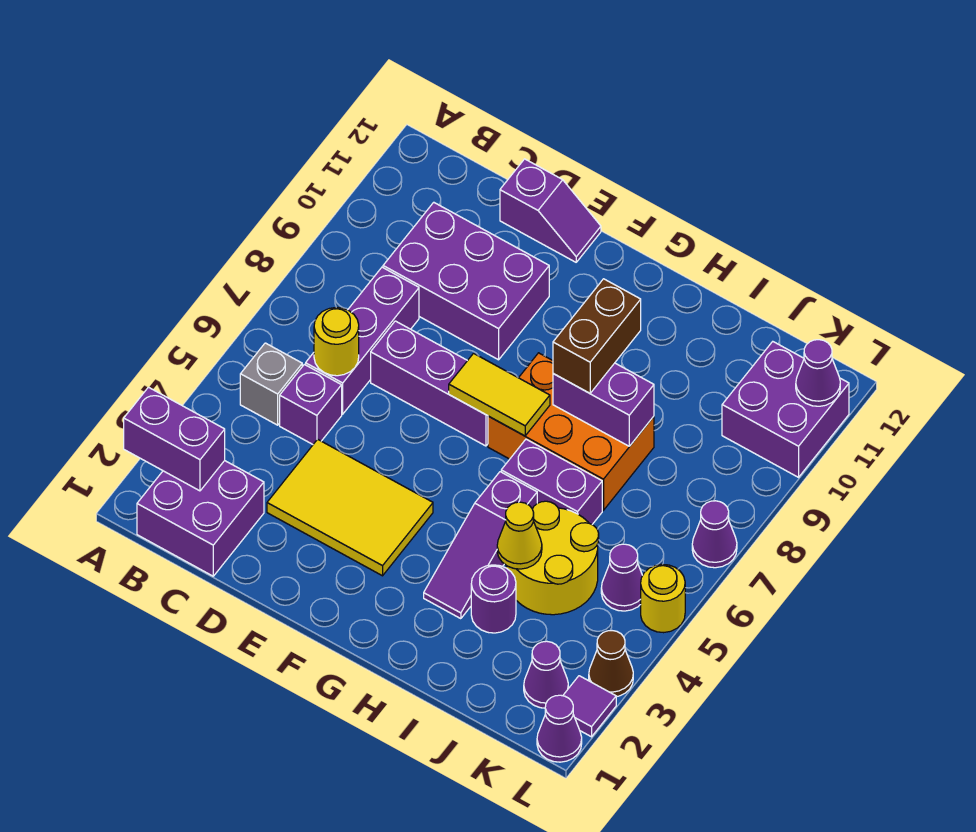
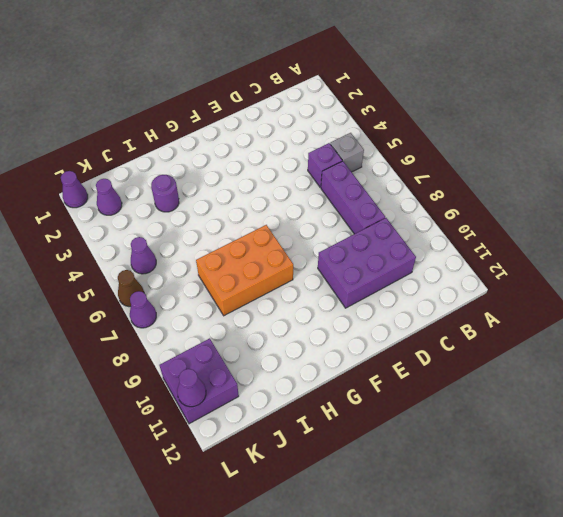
brown cone L6 level 1 -> brown cone L3 level 1
none -> purple brick B1:C2 level 1
none -> yellow tile D3:F4 level 1
none -> purple brick D7:F7 level 1

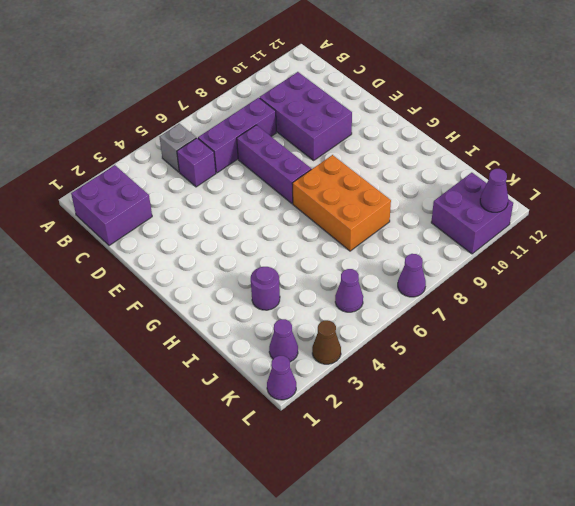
none -> yellow tile D3:F4 level 1
none -> purple slope D12:E12 level 1 top D
none -> purple slope H3:H5 level 1 top 5

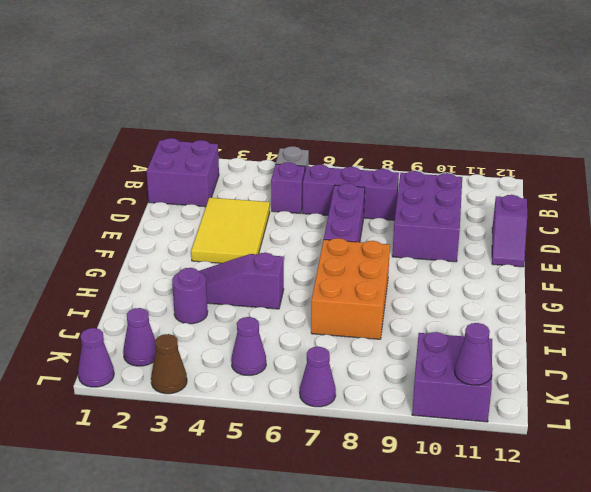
none -> purple brick H6:I6 level 1
none -> yellow round brick I4:J5 level 1
none -> purple tile L2 level 1

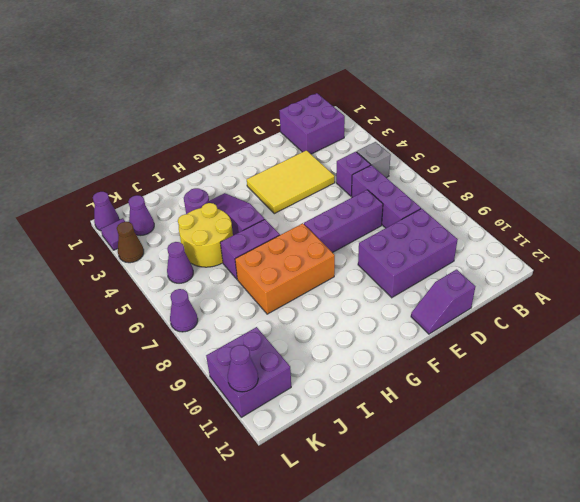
none -> yellow round brick L5 level 1
none -> purple brick A2:B2 level 2
none -> yellow round brick C6 level 2

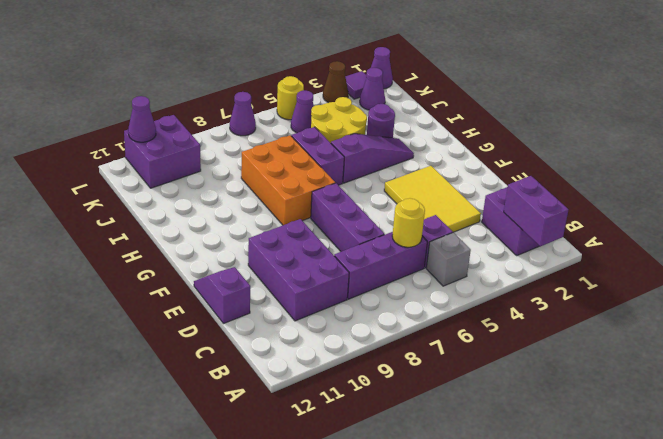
none -> yellow tile F7:G7 level 2
none -> purple brick H8:I8 level 2
none -> yellow cone I4 level 2

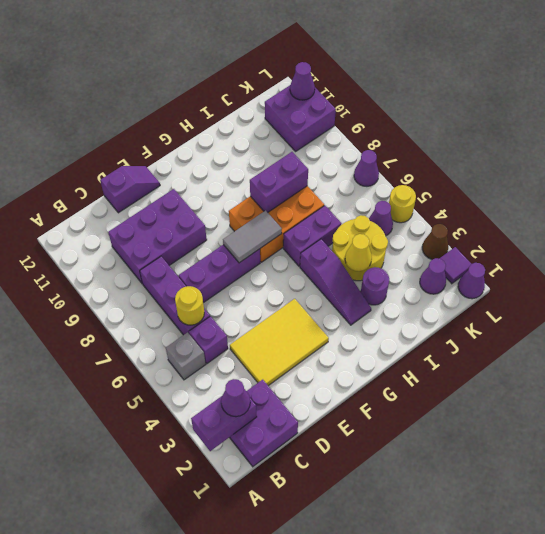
purple cone B2 level 3 -> none
grey tile F7:G7 level 2 -> yellow tile F7:G7 level 2
none -> brown brick H8:H9 level 3

